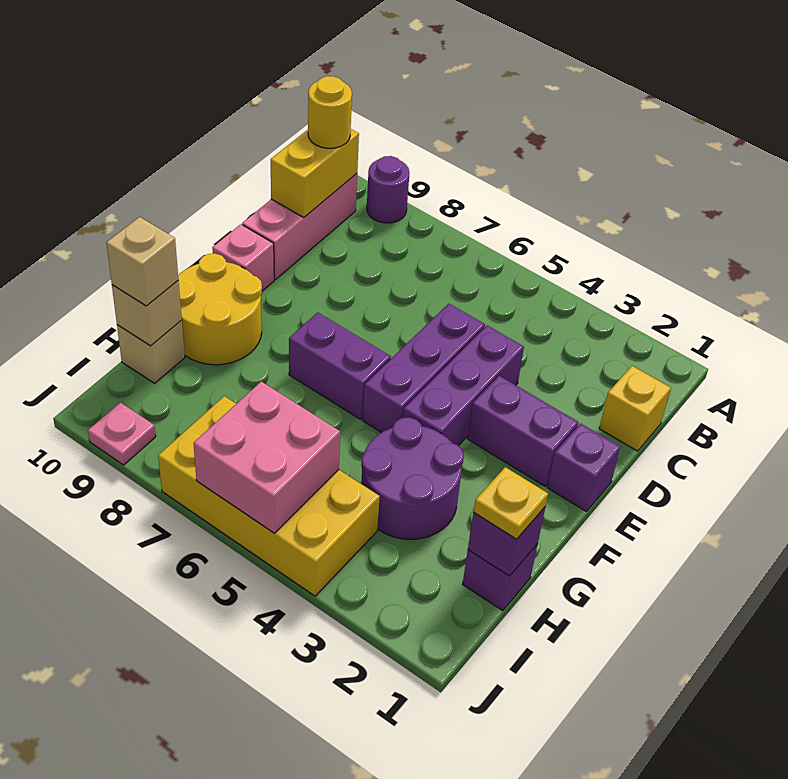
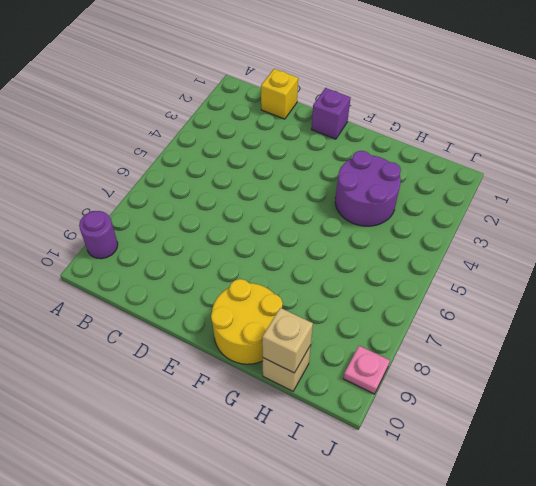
none -> pink brick B10:D10 level 1
none -> purple brick D4:F4 level 1
none -> purple brick D5:F5 level 1

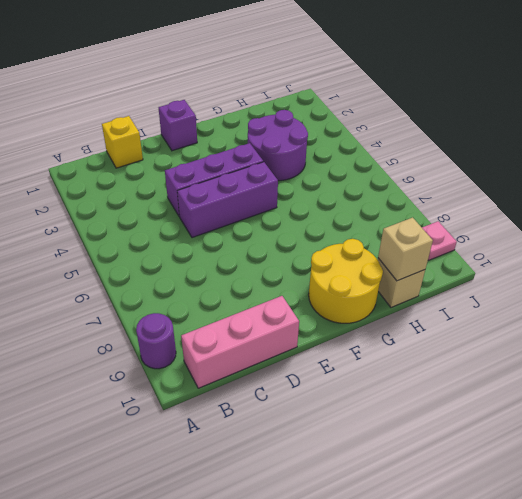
none -> purple brick E2:E3 level 1
none -> pink brick E10 level 1
none -> purple brick F6:F7 level 1

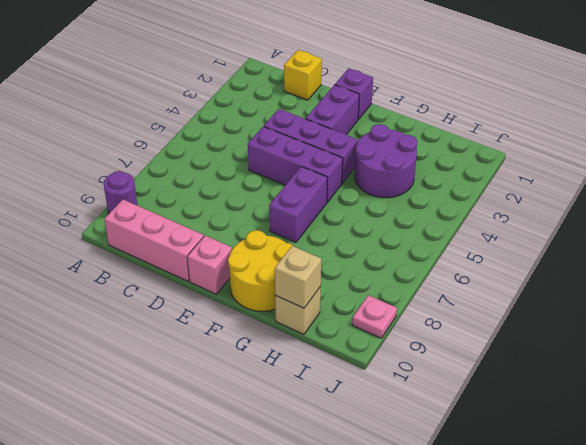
none -> purple brick H1 level 1
none -> yellow brick I4:J7 level 1
none -> yellow brick B10:C10 level 2

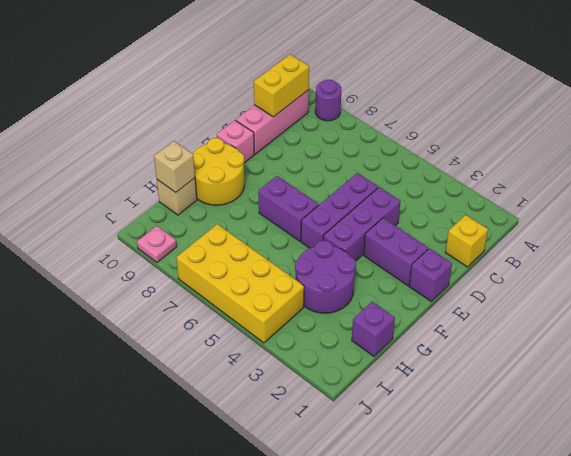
none -> purple brick H1 level 2
none -> pink brick I5:J6 level 2
none -> yellow round brick B10 level 3

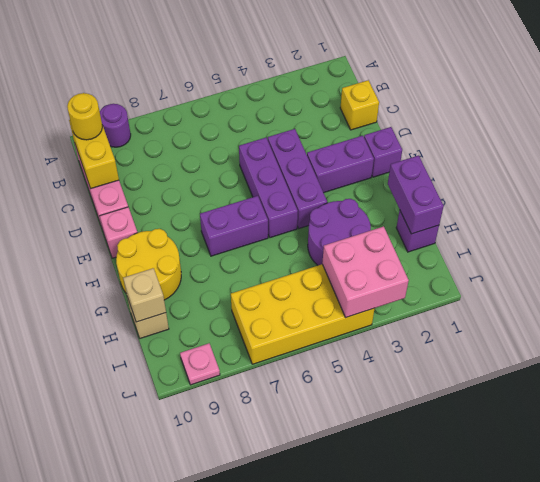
purple brick G1:H1 level 2 -> purple brick H1 level 2
pink brick I3:J4 level 2 -> pink brick I5:J6 level 2
none -> yellow plate H1 level 3
none -> tan brick H10 level 3

